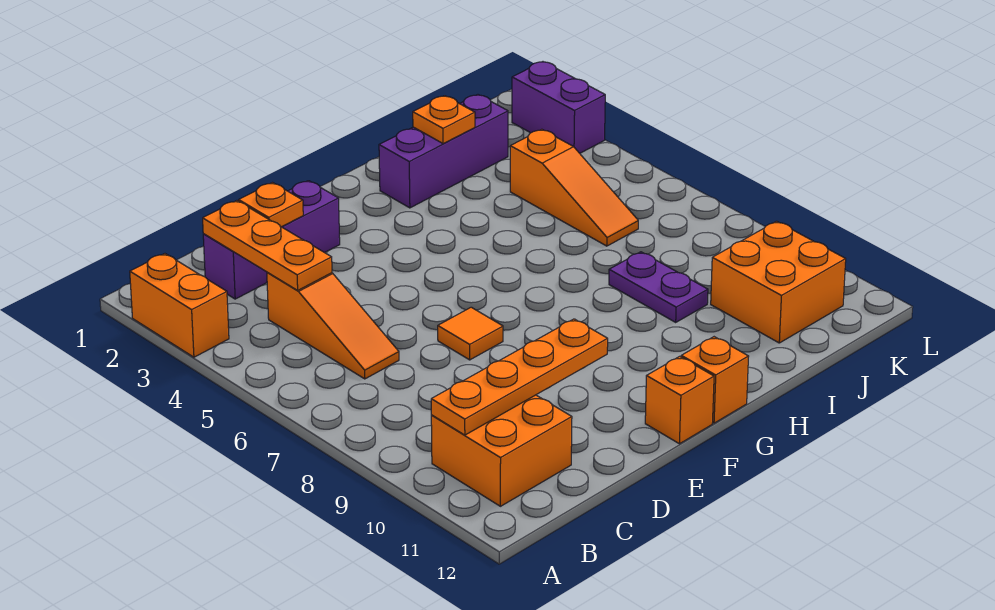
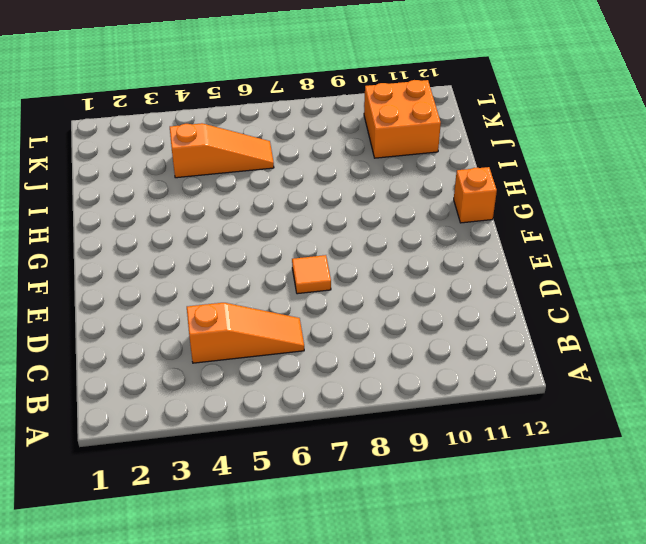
none -> orange brick A2:A3 level 1
none -> orange brick B10:C11 level 1
none -> purple brick C2:E2 level 1

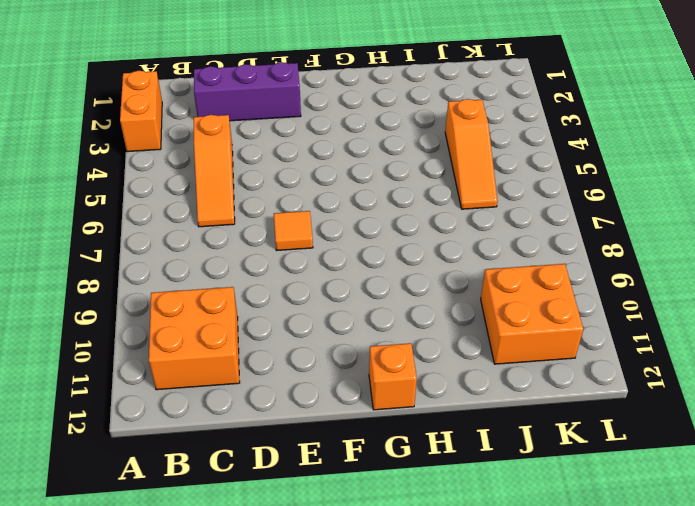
none -> orange brick F12 level 1
none -> purple brick H2:J2 level 1
none -> purple plate I8:I9 level 1

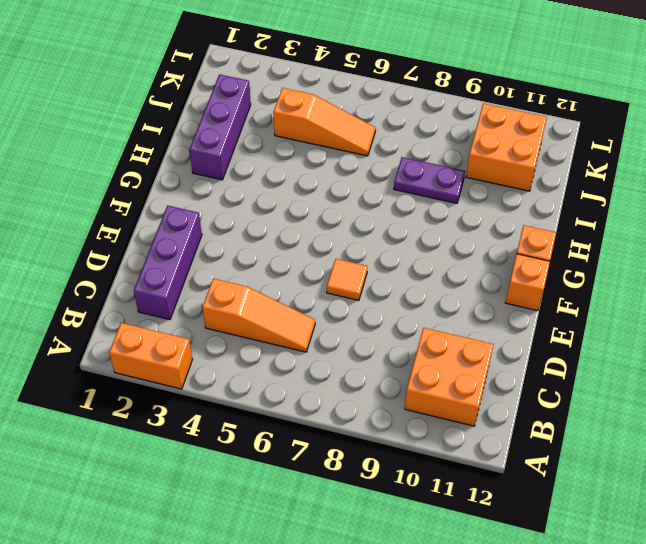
none -> purple brick L2:L3 level 1
none -> orange plate B10:E10 level 2
none -> orange plate C2:C4 level 2

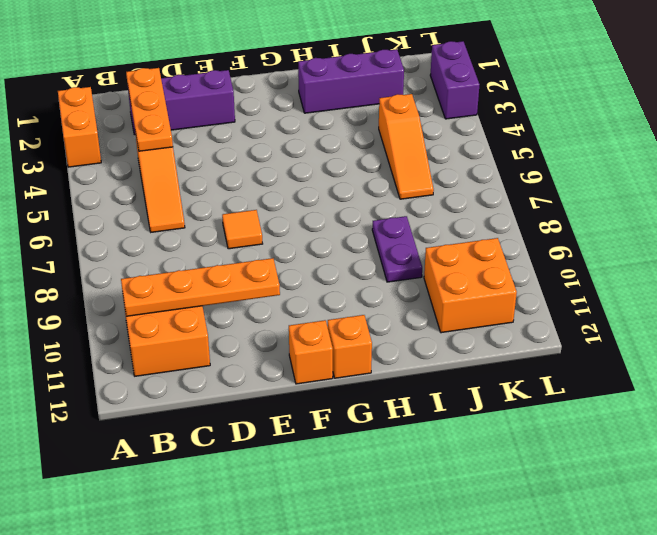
none -> orange plate D2 level 2
none -> orange plate I2 level 2

